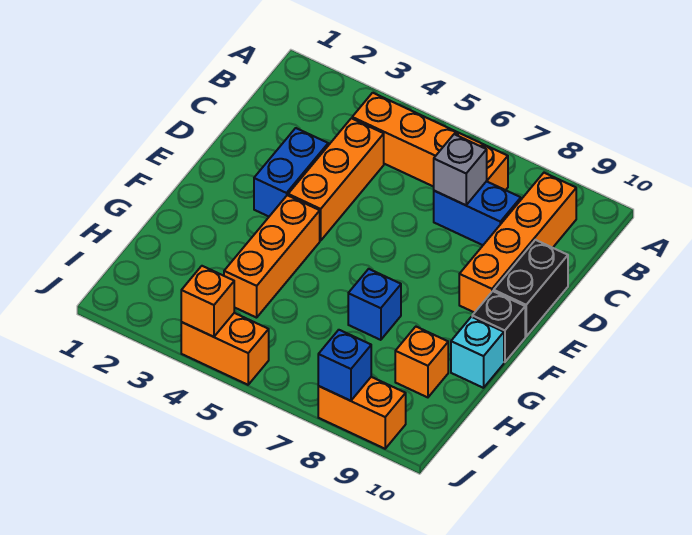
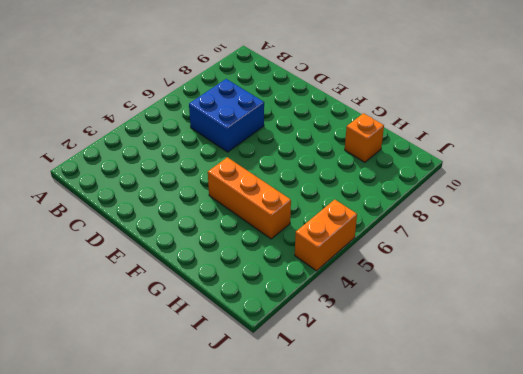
blue brick C6:D7 level 1 -> blue brick C7:C8 level 1
none -> orange brick B4:B7 level 1
none -> orange brick B9:E9 level 1
none -> orange brick C4:E4 level 1

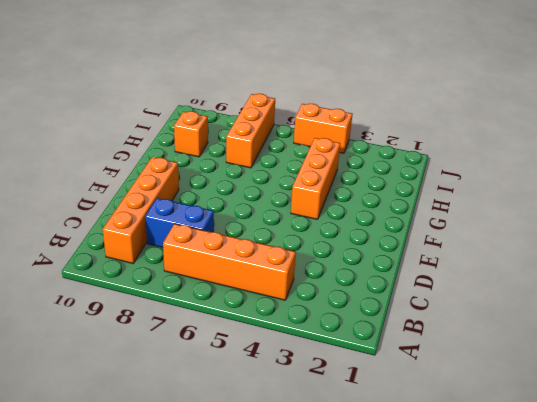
orange brick H7:J7 level 1 -> orange brick C4:E4 level 1
none -> blue brick D3:E3 level 1
none -> black brick D10:E10 level 1
none -> black brick F10 level 1

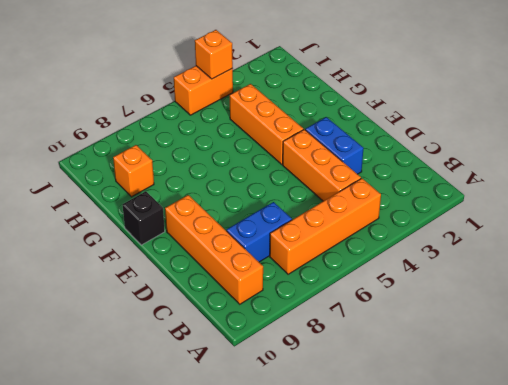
none -> black brick D10:E10 level 1
none -> blue brick G7 level 1
none -> cyan brick G10 level 1

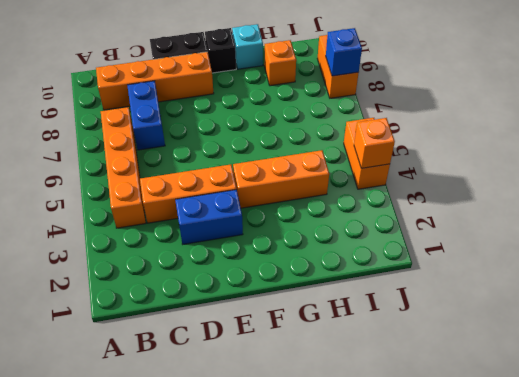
none -> blue brick G7 level 1
none -> grey brick C7 level 2

